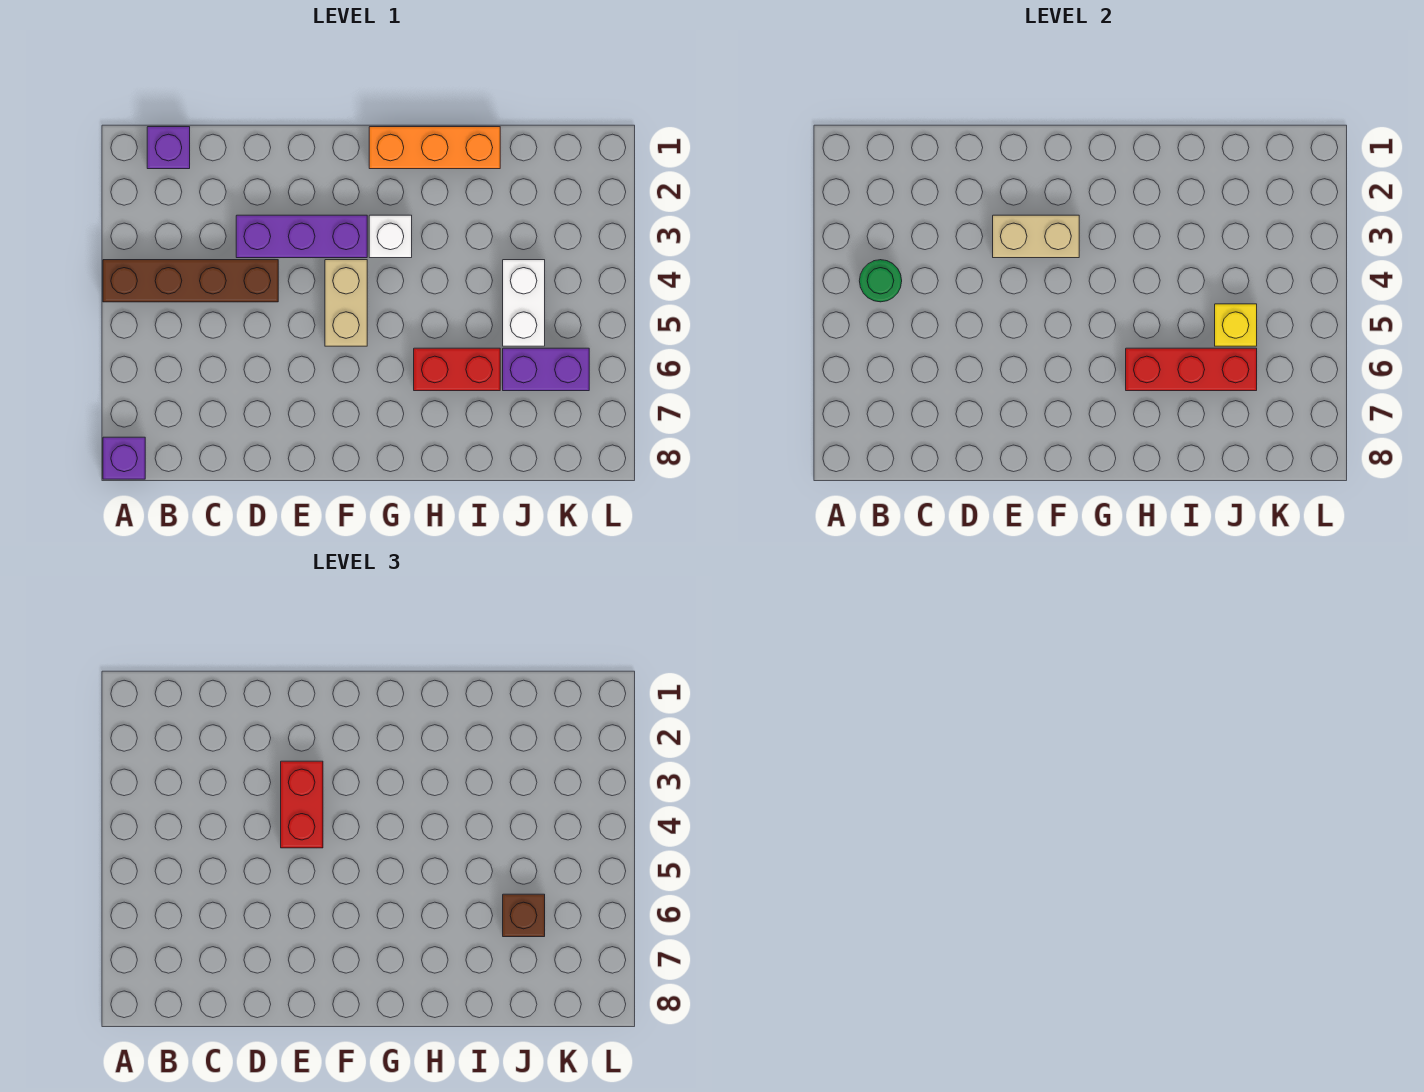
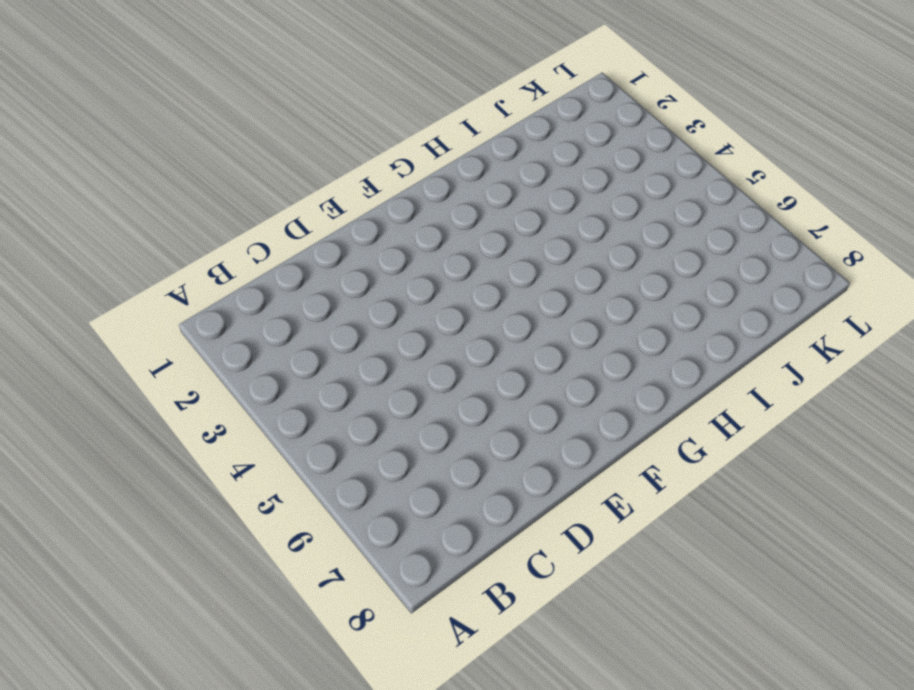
none -> brown brick A4:D4 level 1
none -> purple brick A8 level 1
none -> purple brick B1 level 1

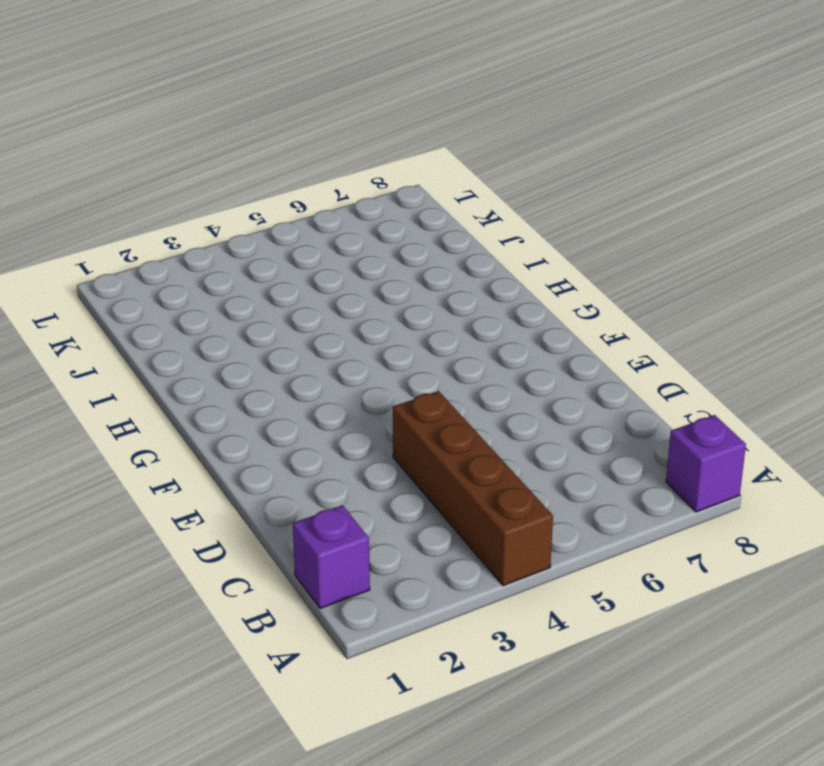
none -> purple brick D3:F3 level 1
none -> tan brick F4:F5 level 1
none -> orange brick G1:I1 level 1

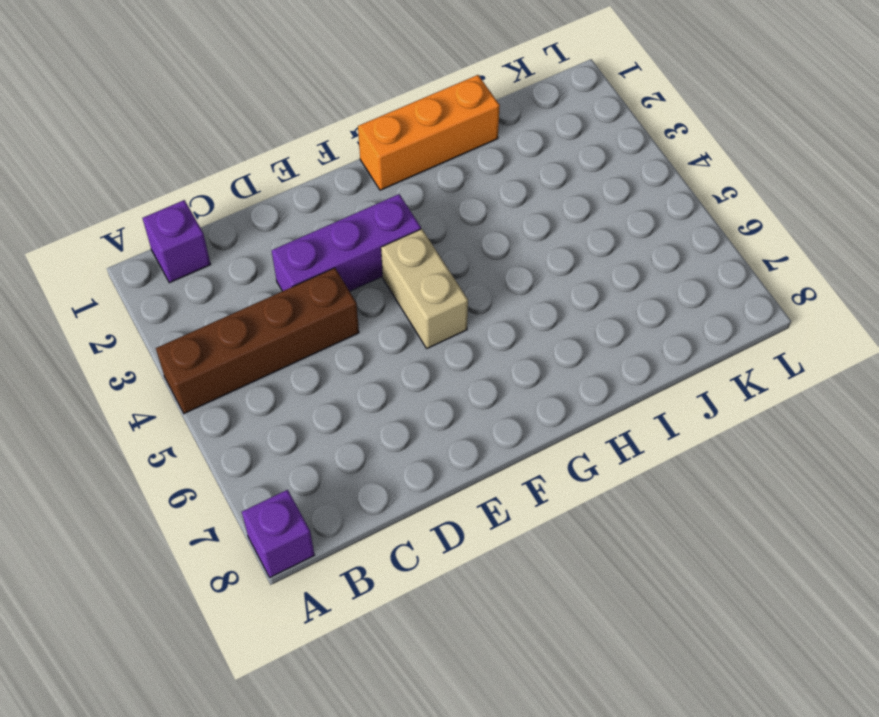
none -> white brick G3 level 1
none -> red brick H6:I6 level 1
none -> white brick J4:J5 level 1

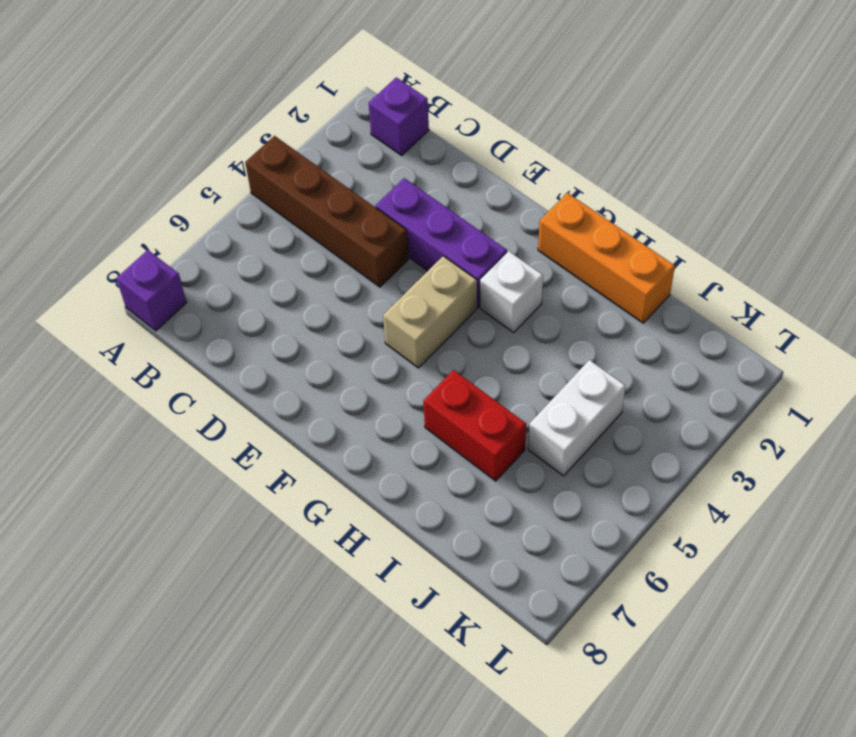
none -> purple brick J6:K6 level 1
none -> green round brick B4 level 2
none -> tan brick E3:F3 level 2

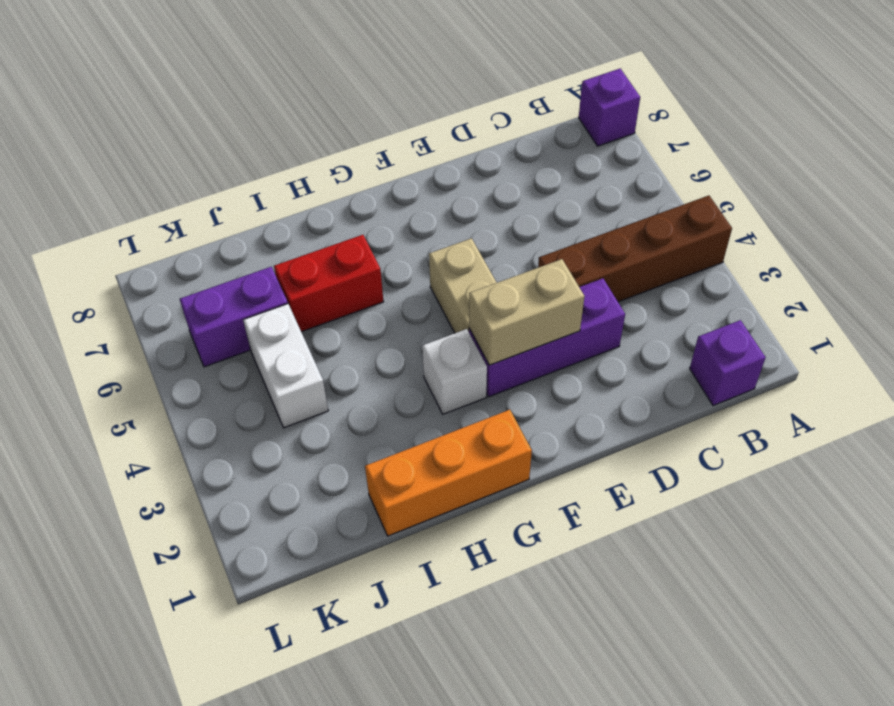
none -> green round brick B4 level 2
none -> red brick H6:J6 level 2
none -> yellow brick J5 level 2

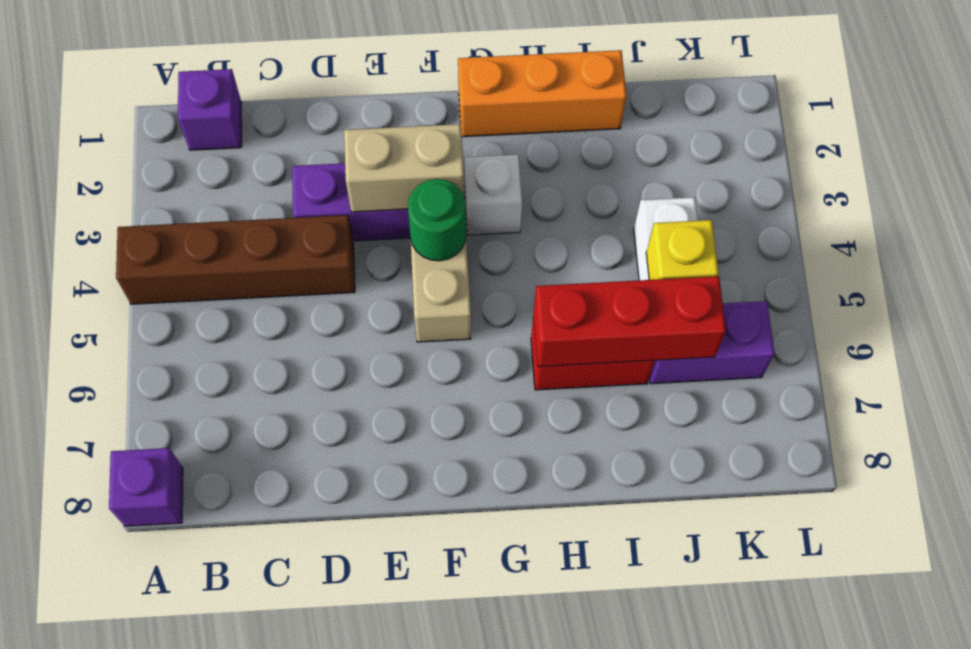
green round brick F4 level 2 -> green round brick B4 level 2
none -> red brick E3:E4 level 3
none -> brown brick J6 level 3

